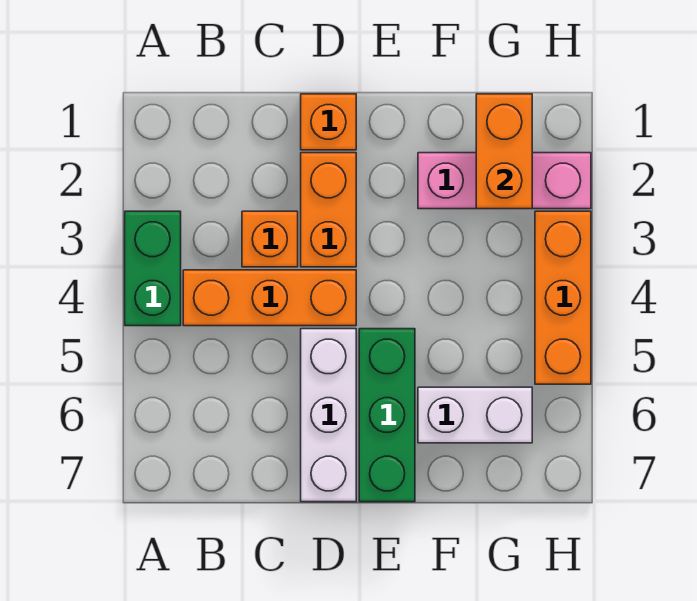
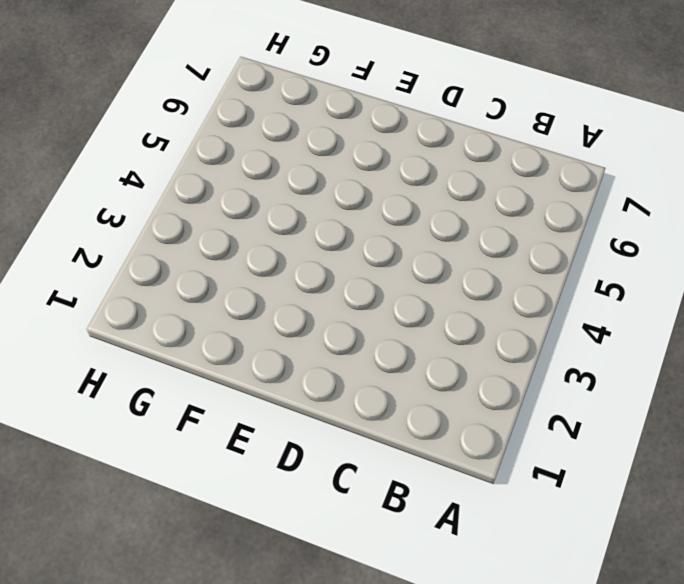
none -> green brick A3:A4 level 1
none -> orange brick B4:D4 level 1

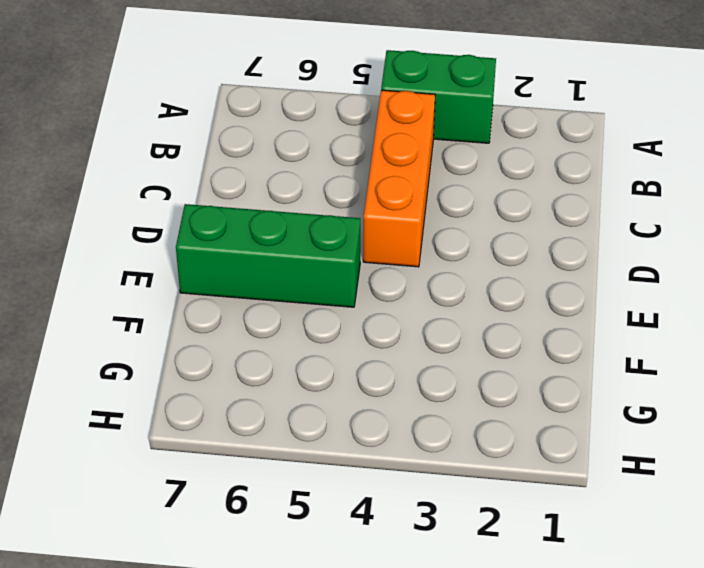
none -> orange brick C3 level 1
none -> orange brick D1 level 1

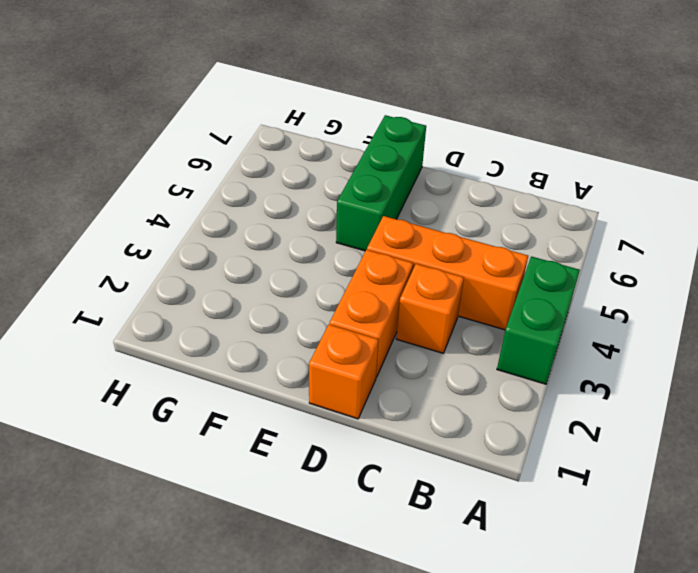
none -> white brick D5:D7 level 1
none -> pink brick F2:H2 level 1

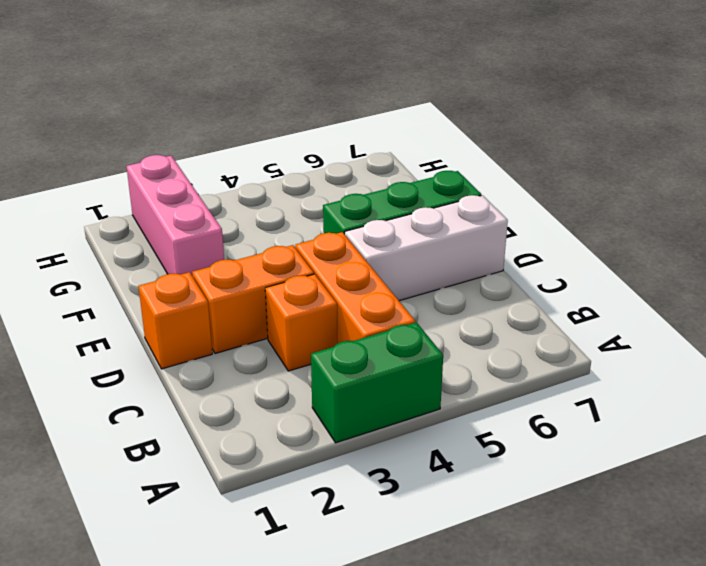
none -> white brick F6:G6 level 1
none -> orange brick H3:H5 level 1

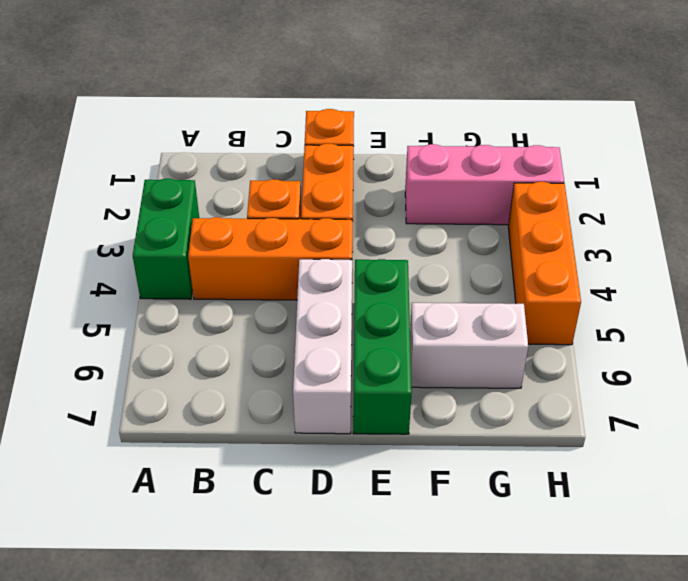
none -> orange brick G1:G2 level 2

